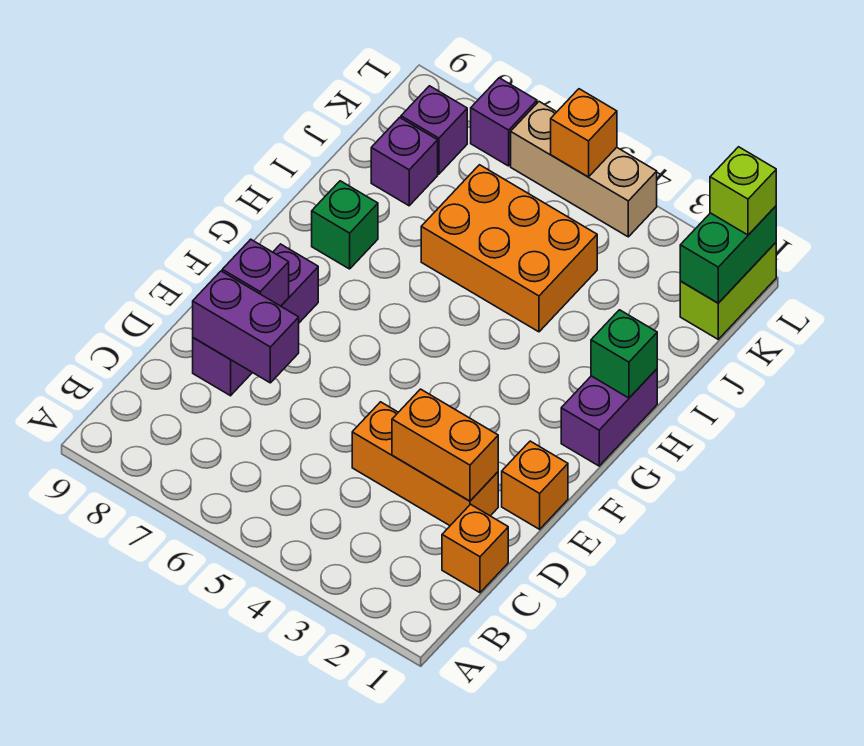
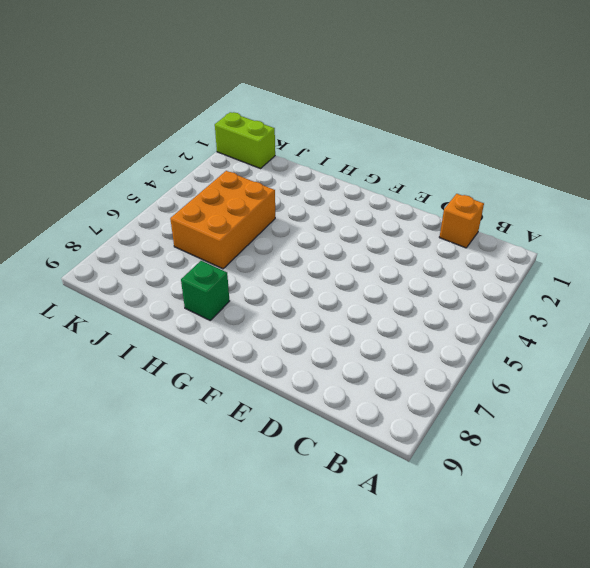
none -> orange brick D2:D4 level 1
none -> purple brick D8:F8 level 1
none -> orange brick E1 level 1

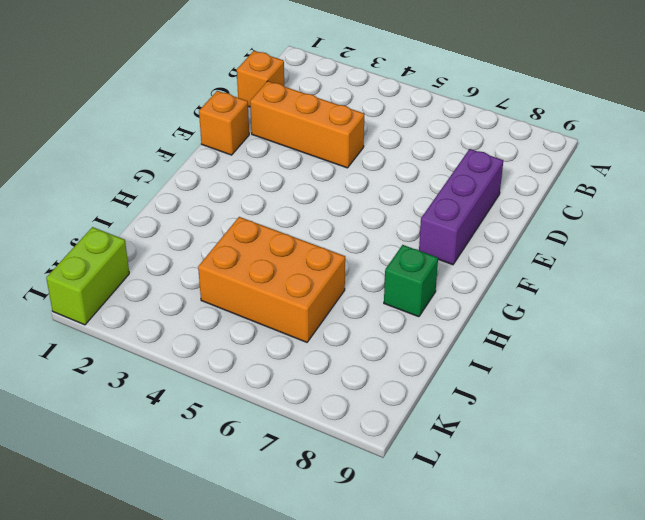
none -> purple brick G1:H1 level 1
none -> purple brick J8 level 1
none -> purple brick K8 level 1

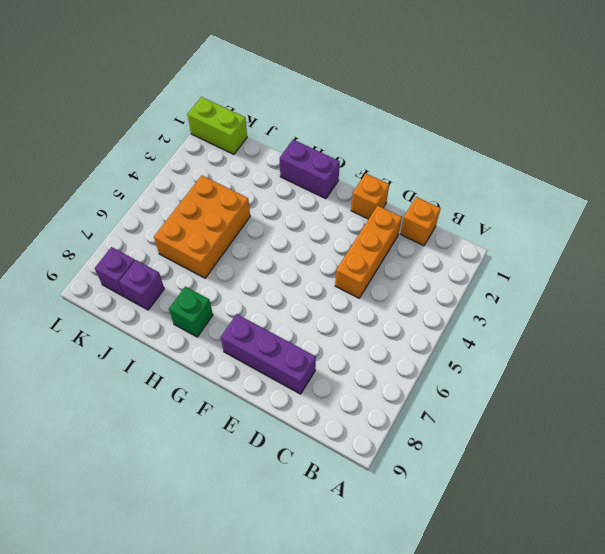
none -> tan brick L4:L6 level 1
none -> purple brick L7 level 1
none -> orange brick D2:D3 level 2

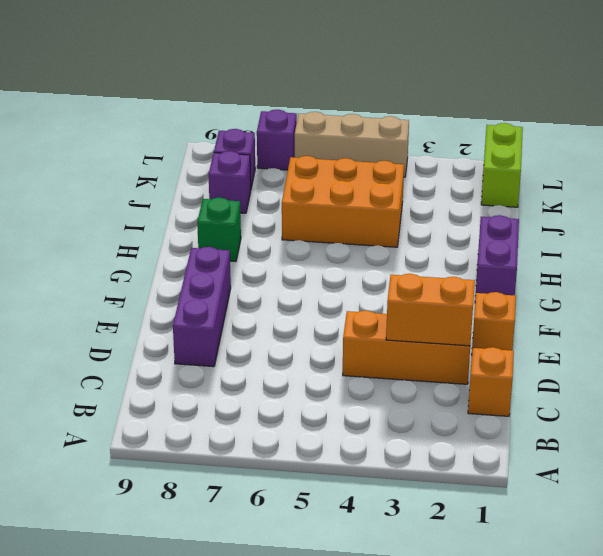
none -> purple brick D7:D8 level 2
none -> purple brick E8 level 2
none -> green brick H1 level 2

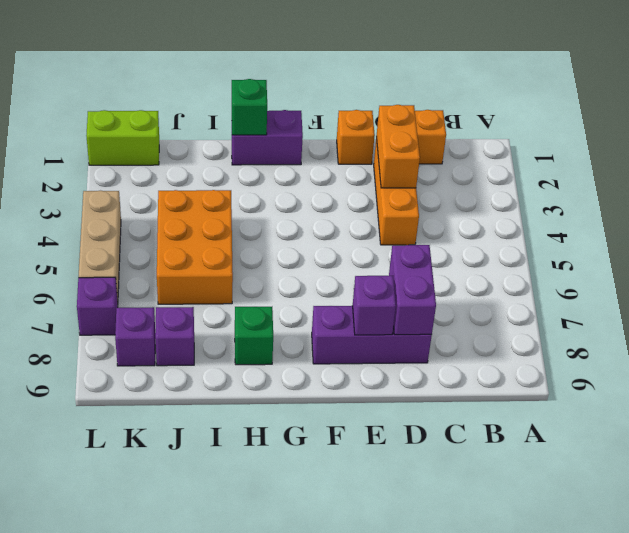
none -> green brick K1:L1 level 2
none -> orange brick L5 level 2
none -> lime brick L1 level 3

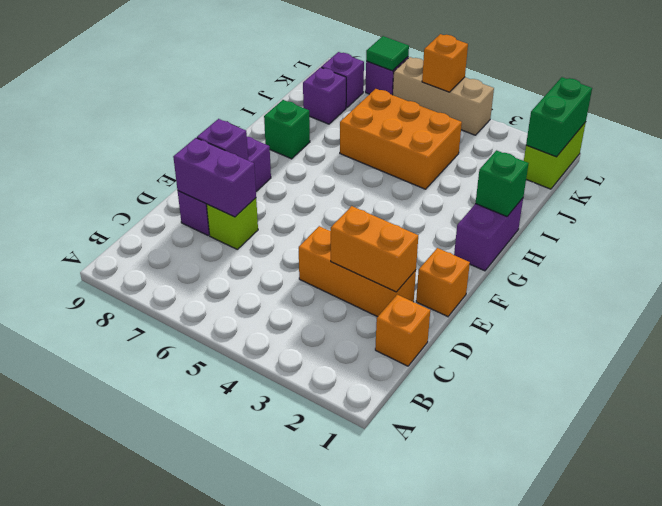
lime brick D7 level 1 -> lime brick L1 level 3
green tile L7 level 2 -> none

